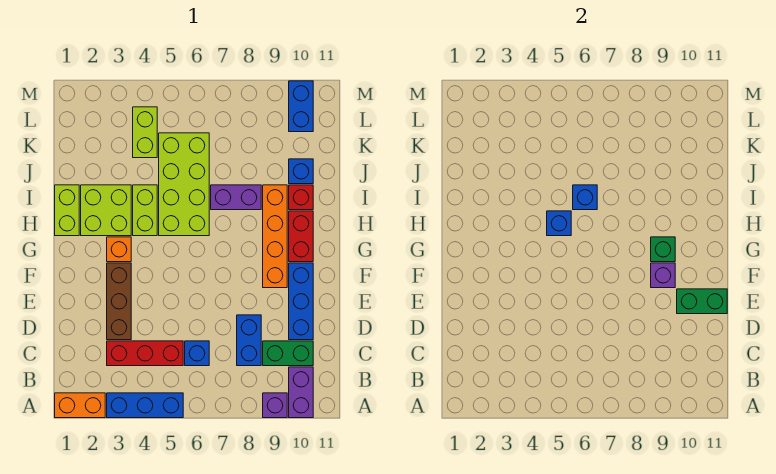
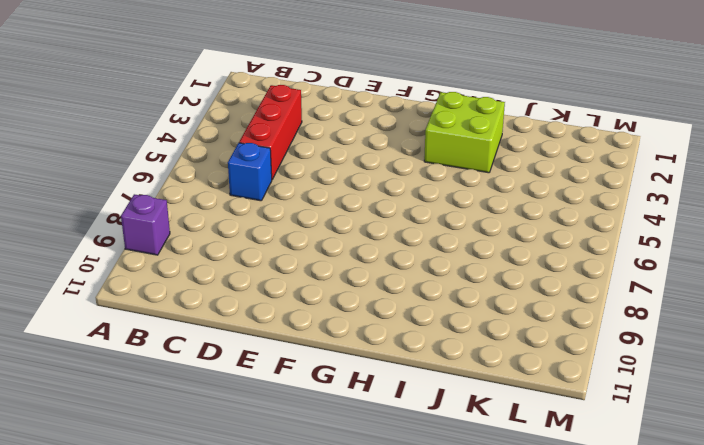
none -> orange brick A1:A2 level 1
none -> blue brick A3:A5 level 1
none -> purple brick A10:B10 level 1

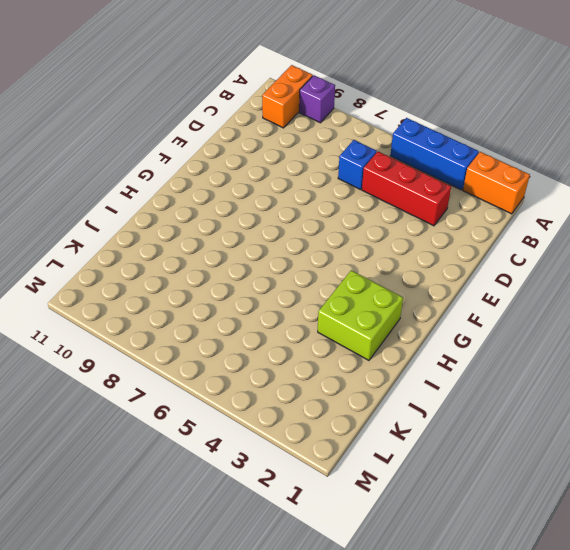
orange brick A10:B10 level 1 -> purple brick A10:B10 level 1
none -> blue brick C8:D8 level 1
none -> green brick C9:C10 level 1
none -> brown brick D3:F3 level 1

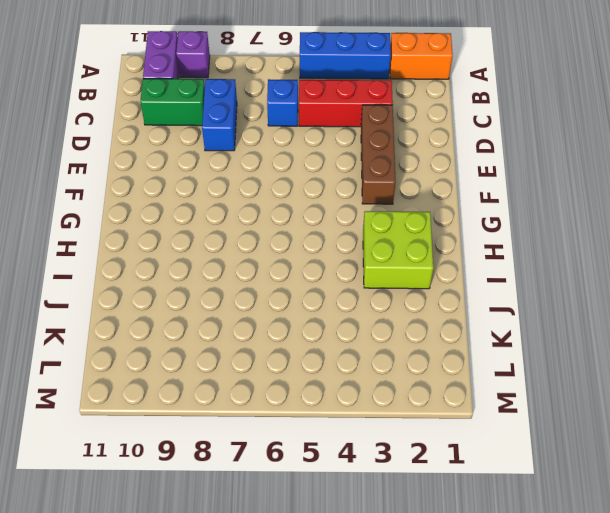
none -> blue brick D10:F10 level 1
none -> orange brick F9:I9 level 1
none -> orange brick G3 level 1

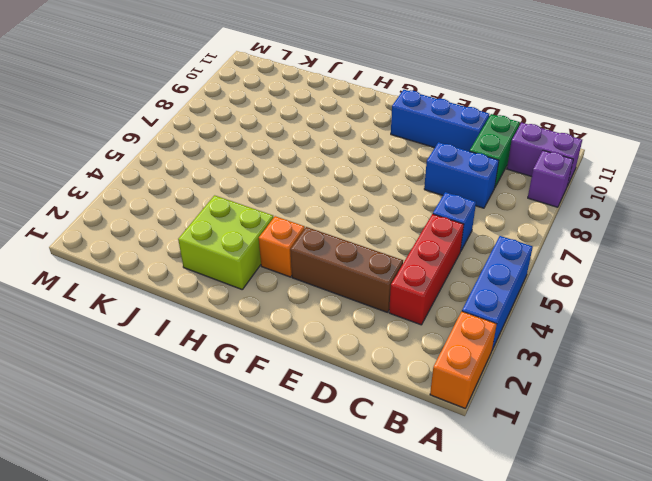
none -> orange brick F9:I9 level 1
none -> red brick G10:H10 level 1
none -> lime brick H1:I1 level 1

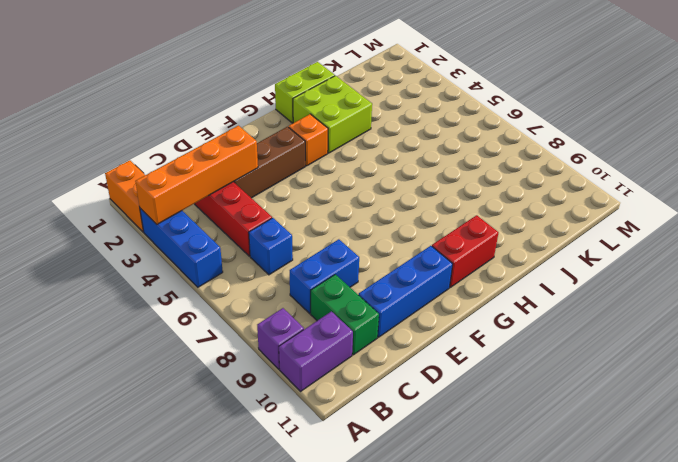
orange brick A3:D3 level 2 -> orange brick F9:I9 level 1
none -> lime brick H4:I4 level 1
none -> lime brick H5:K6 level 1
none -> purple brick I7:I8 level 1

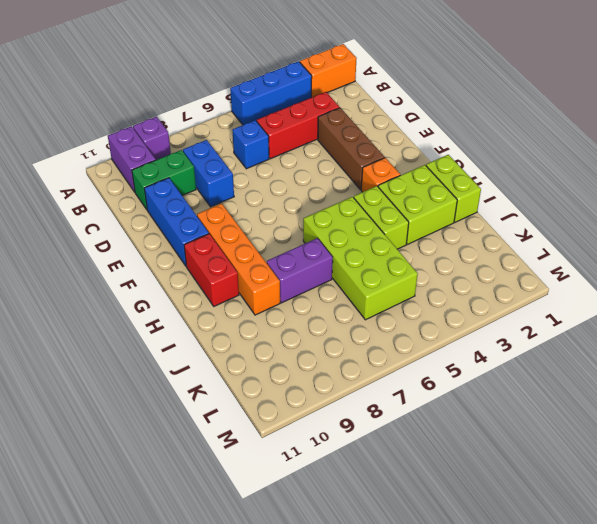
none -> red brick I10 level 1
none -> blue brick J10 level 1
none -> lime brick K4:L4 level 1

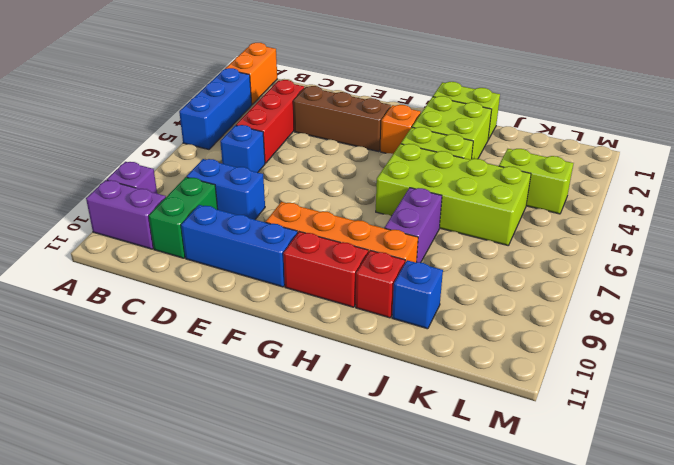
none -> blue brick L10:M10 level 1
none -> green brick E10:E11 level 2
none -> purple brick F9 level 2

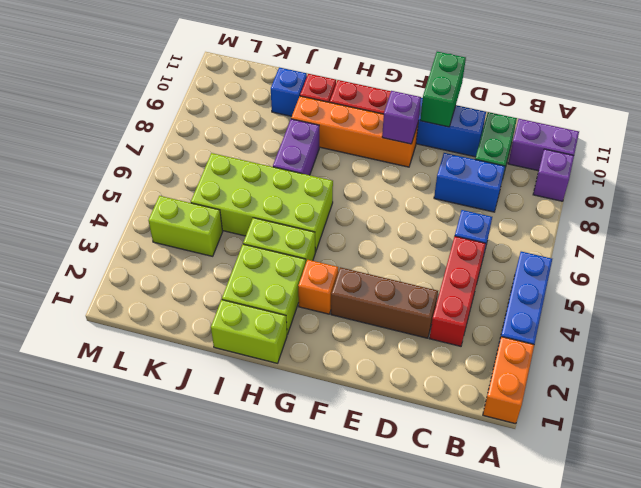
none -> blue brick L10:M10 level 1
none -> green brick G9 level 2
none -> blue brick H5 level 2

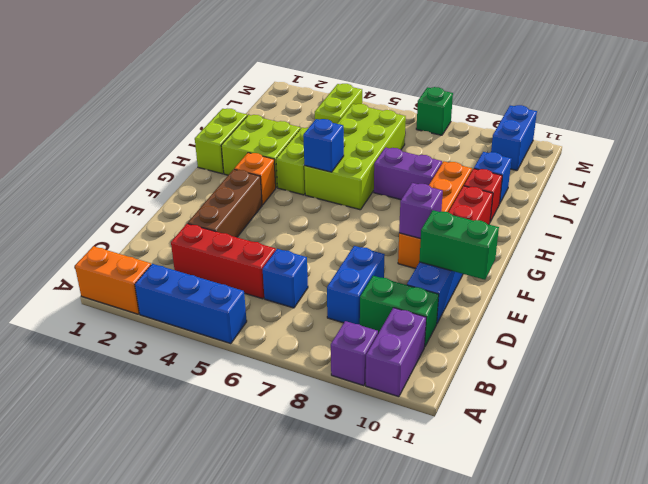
green brick M7 level 1 -> green brick G9 level 2
none -> blue brick I6 level 2

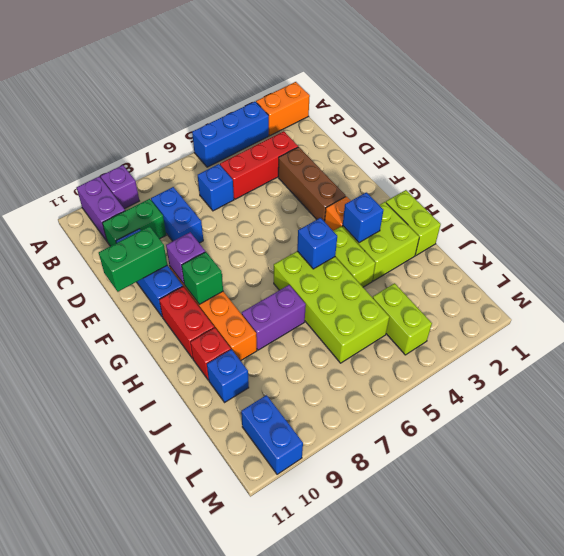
blue brick H3 level 2 -> blue brick I6 level 2

